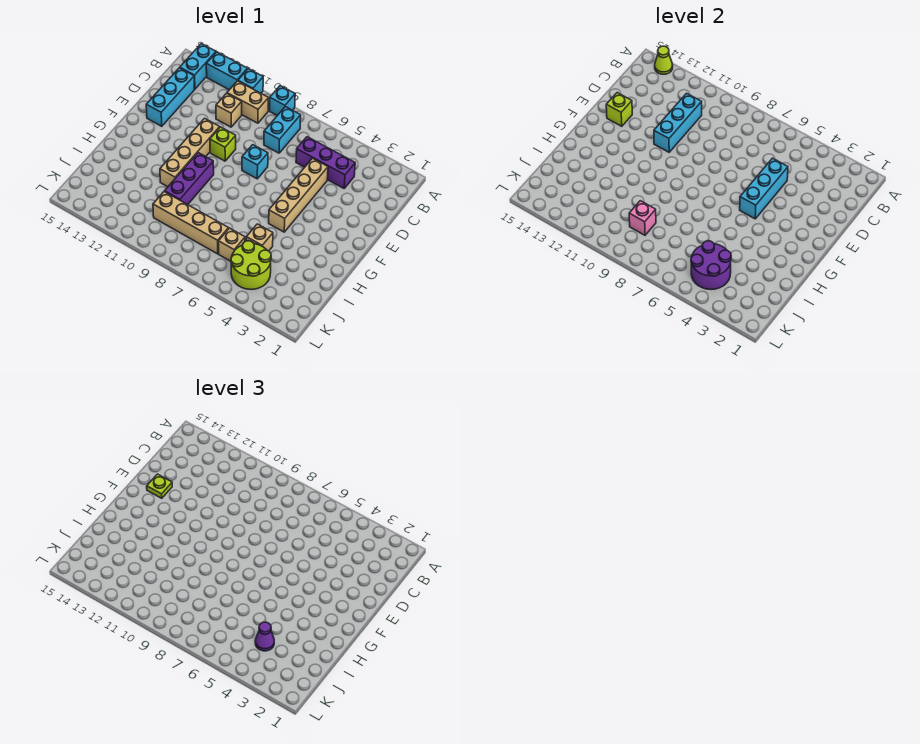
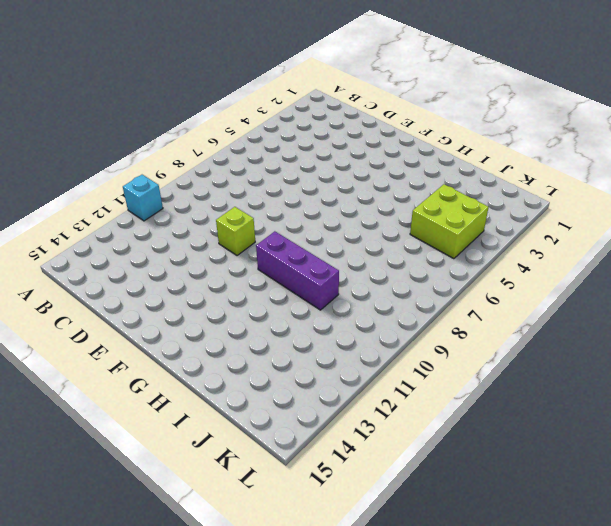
lime brick J4:K5 level 1 -> lime round brick J4:K5 level 1
none -> cyan brick A9 level 1
none -> cyan brick A12:A13 level 1
none -> cyan brick A14:B14 level 1

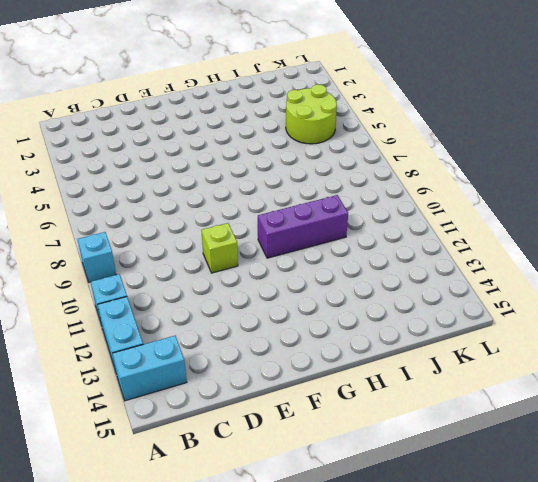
none -> cyan brick B8:C8 level 1
none -> tan brick B10:B11 level 1
none -> purple brick C4:C6 level 1

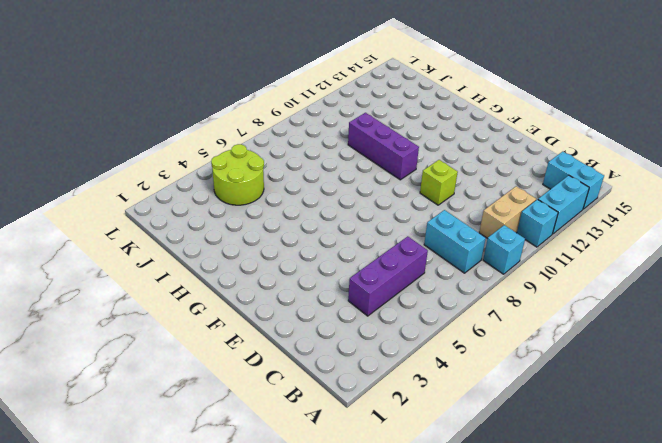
none -> tan brick C11 level 1
none -> cyan brick C14:E14 level 1
none -> tan brick D5:G5 level 1

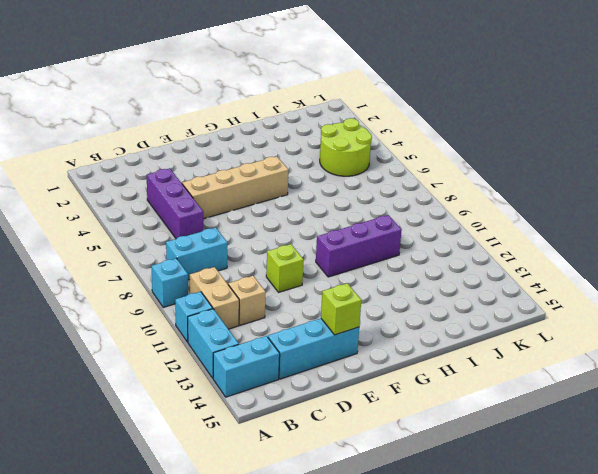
none -> cyan brick E8 level 1
none -> tan brick E11:H11 level 1
none -> tan brick I5 level 1

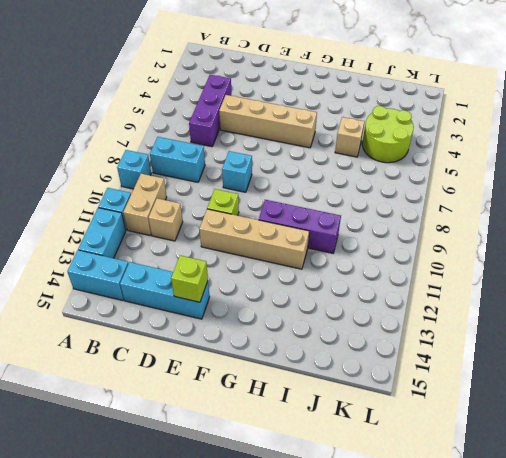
none -> tan brick J6 level 1
none -> tan brick J7:J10 level 1
none -> lime cone A14 level 2

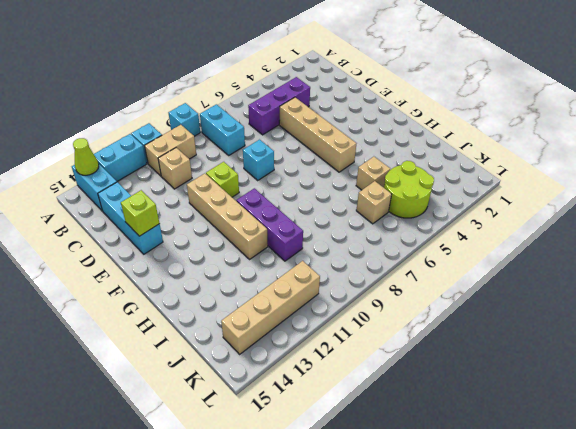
tan brick K11:K14 level 1 -> tan brick J7:J10 level 1
none -> cyan brick C11:E11 level 2
none -> cyan brick D5:F5 level 2
none -> purple round brick J4:K5 level 2

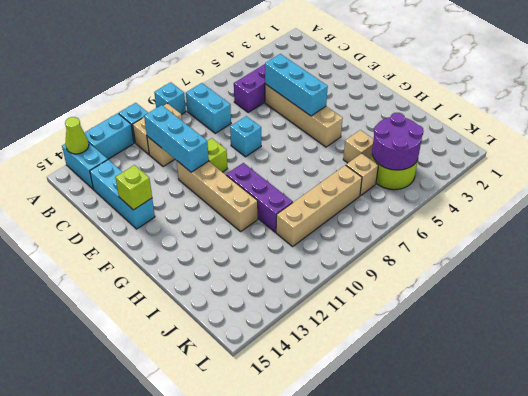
none -> pink brick J9 level 2
none -> lime plate E14 level 3
none -> purple cone J4 level 3

